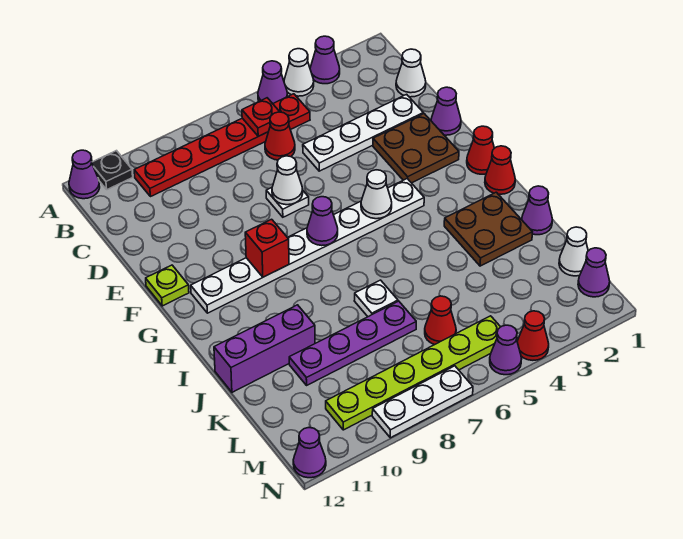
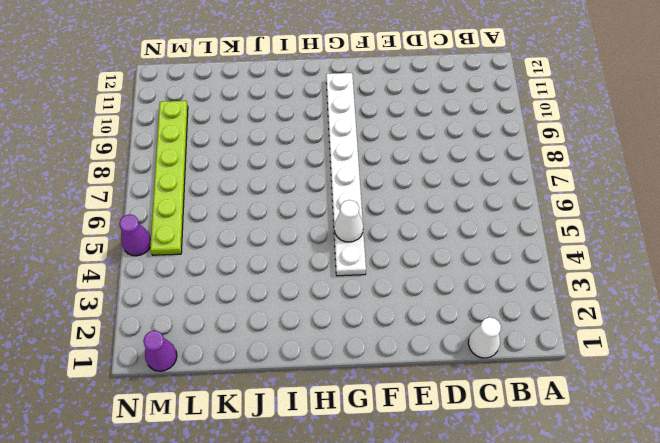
none -> purple cone A3 level 1
none -> white cone A4 level 1
none -> purple cone A5 level 1
none -> black plate A11 level 1

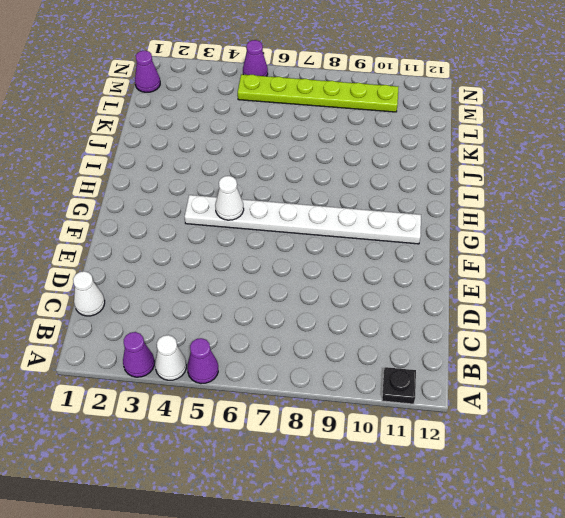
none -> purple cone A12 level 1
none -> red plate B5:B10 level 1
none -> red cone C6 level 1
none -> white plate D2:D5 level 1

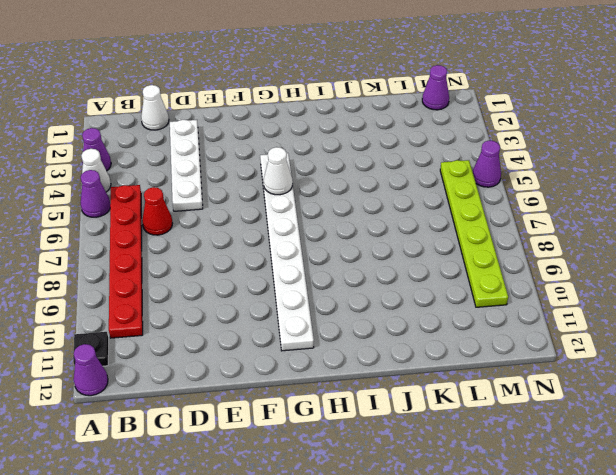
none -> purple cone E1 level 1
none -> brown plate E2:F3 level 1
none -> white plate E7 level 1
none -> lime plate F12 level 1

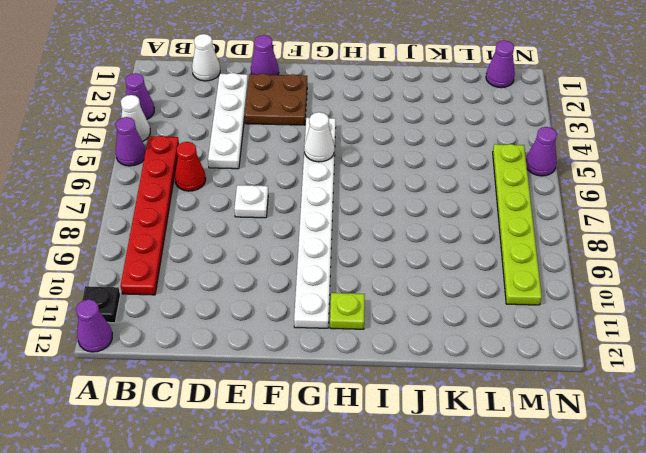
lime plate H11 level 1 -> lime plate F12 level 1
none -> red cone G1 level 1
none -> red cone H1 level 1
none -> brown plate I2:J3 level 1
none -> purple cone J1 level 1

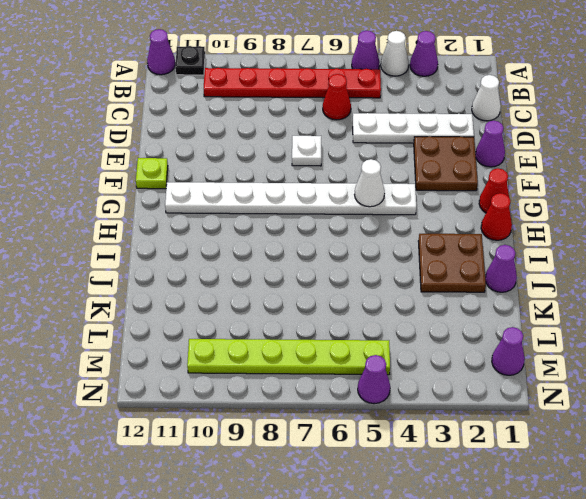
none -> white plate J7 level 1
none -> purple brick J10:J12 level 1
none -> purple plate K7:K10 level 1
none -> white cone L1 level 1

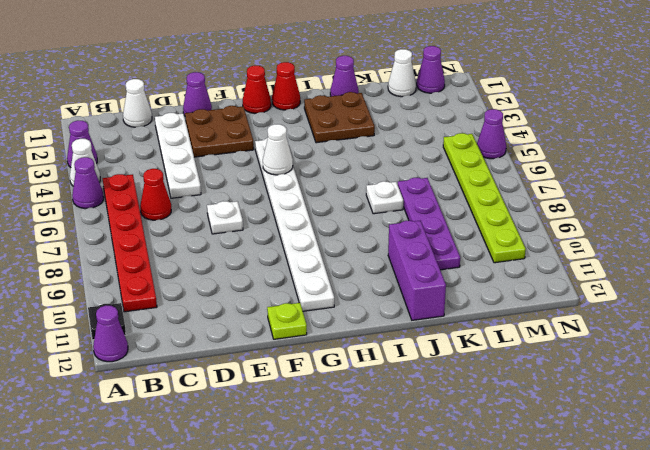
none -> red cone L6 level 1
none -> red cone N4 level 1
none -> white plate N7:N9 level 1
none -> purple cone N12 level 1

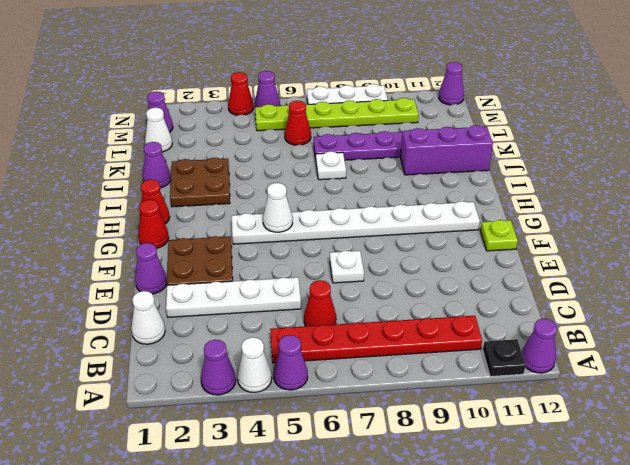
none -> red plate B6 level 2
none -> white cone E7 level 2
none -> purple cone G7 level 2
none -> red brick G9 level 2

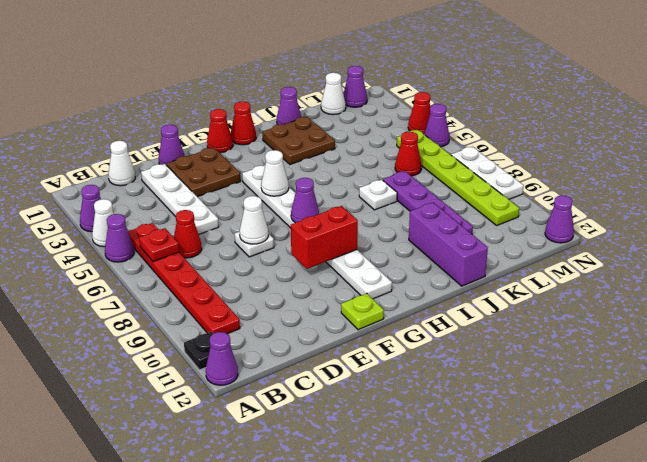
red brick F9:G9 level 2 -> red brick G9 level 2

